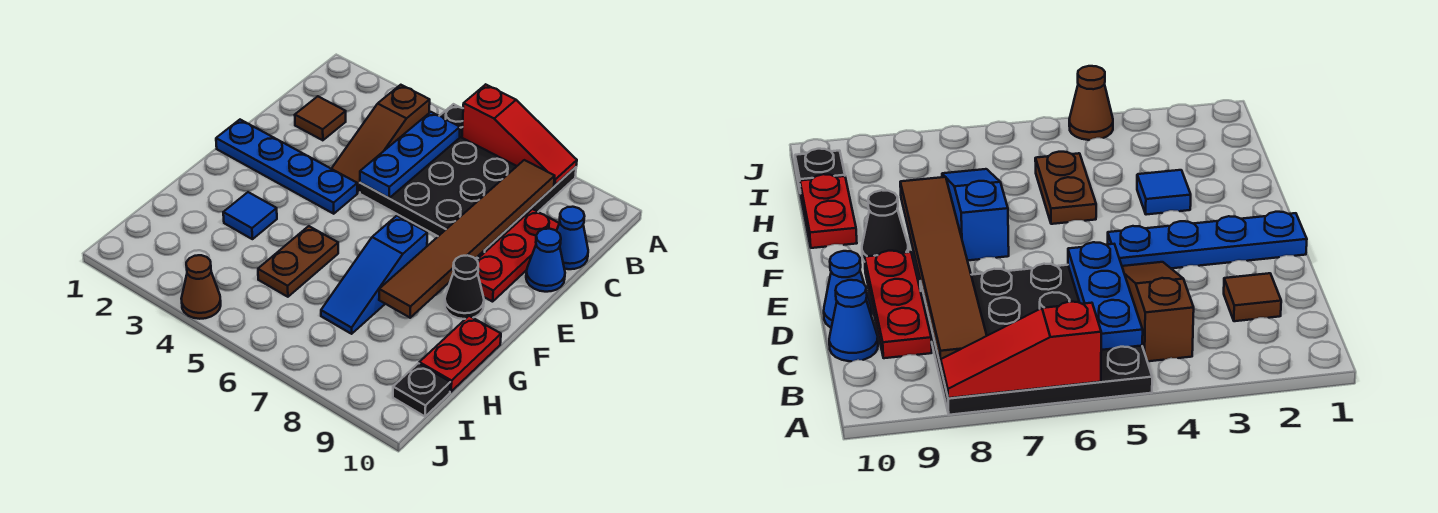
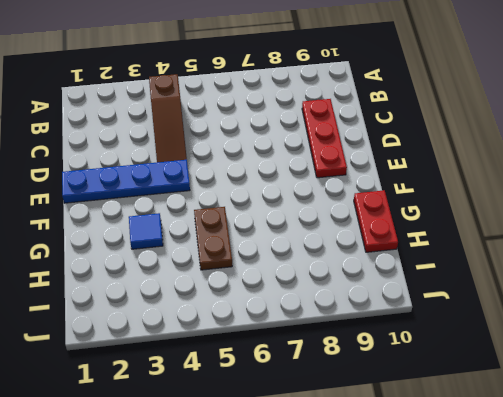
none -> black plate A5:D8 level 1
none -> brown tile C2 level 1
none -> blue cone C10 level 1

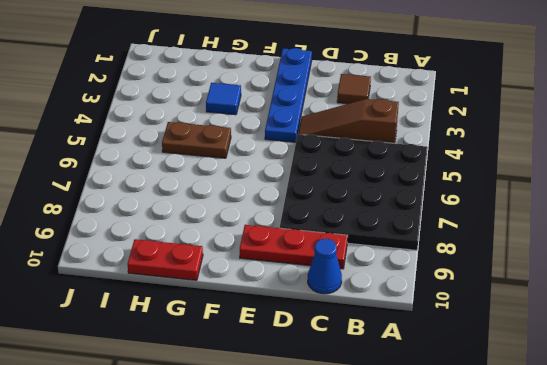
none -> blue cone D10 level 1
none -> blue slope F7:H7 level 1 top F
none -> black cone F9 level 1

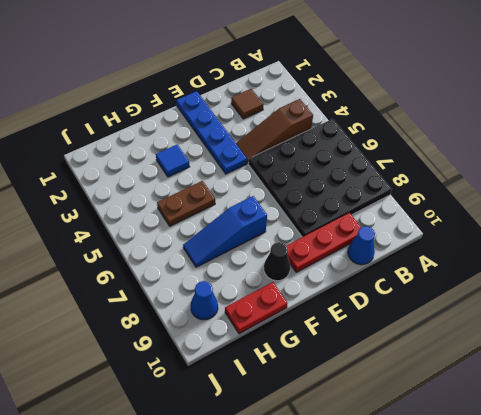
blue cone I9 level 1 -> blue cone D10 level 1
none -> black plate I10 level 1
none -> brown cone J4 level 1
none -> red slope A6:A8 level 2 top 6

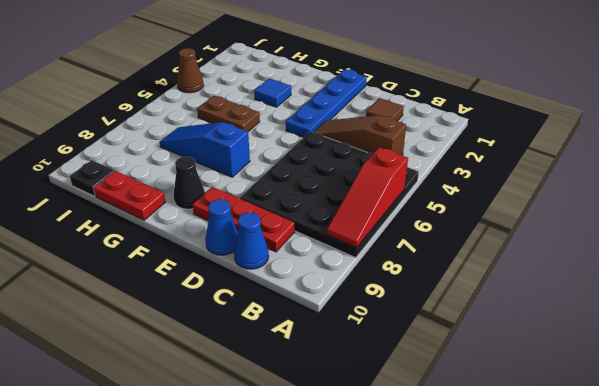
none -> blue plate B5:D5 level 2
none -> brown tile B8:G8 level 2

